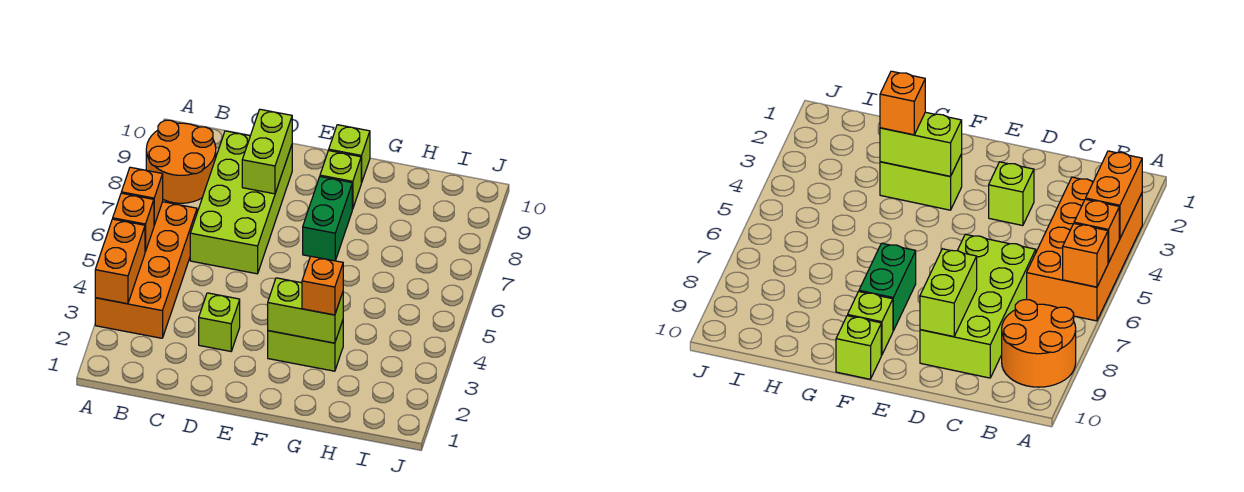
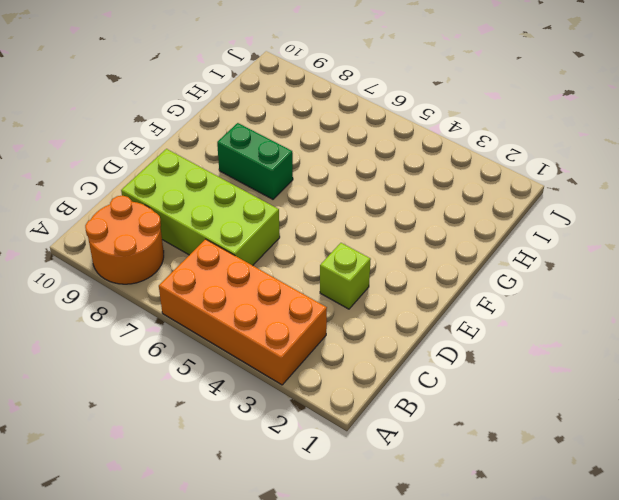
none -> lime brick F3:G3 level 1
none -> lime brick F9 level 1
none -> lime brick F10 level 1

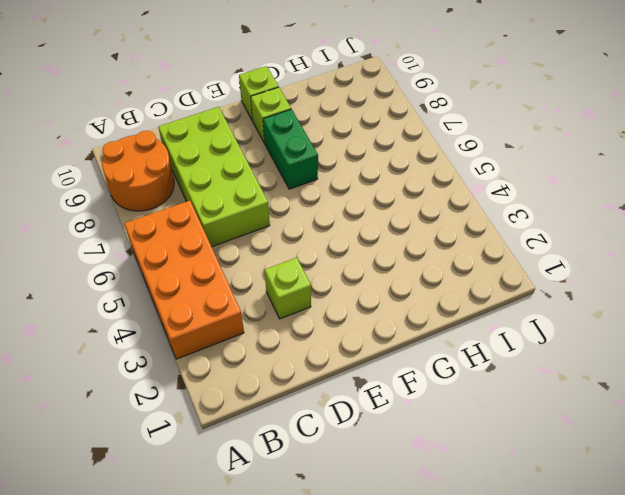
none -> lime brick F3:G3 level 1
none -> orange brick A3:A4 level 2
none -> orange brick A5 level 2

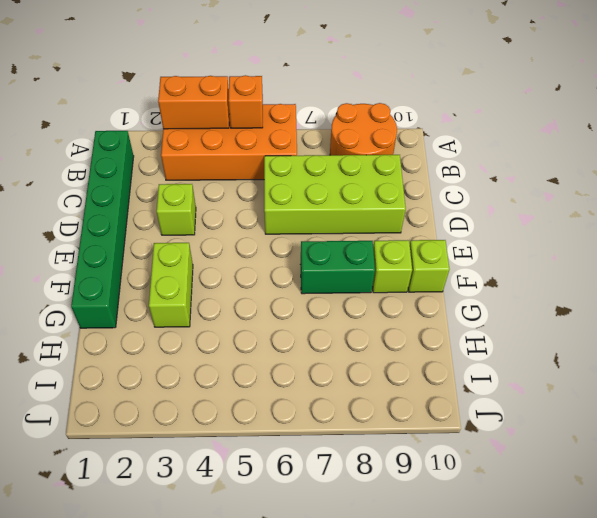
green brick B1:G1 level 1 -> none
none -> orange brick A6 level 2
none -> lime brick D8:D9 level 2
none -> lime brick F3:G3 level 2

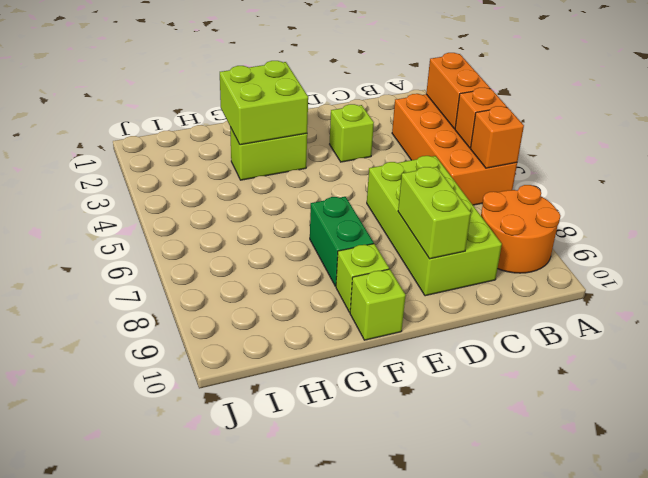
lime brick F2:G3 level 2 -> lime brick F3:G3 level 2
none -> orange brick G3 level 3

